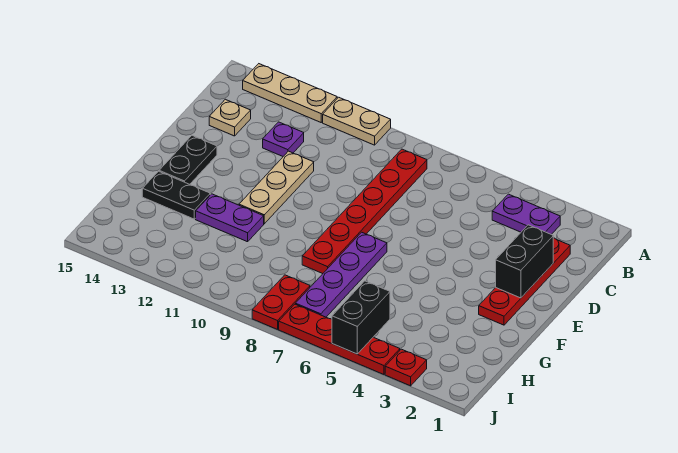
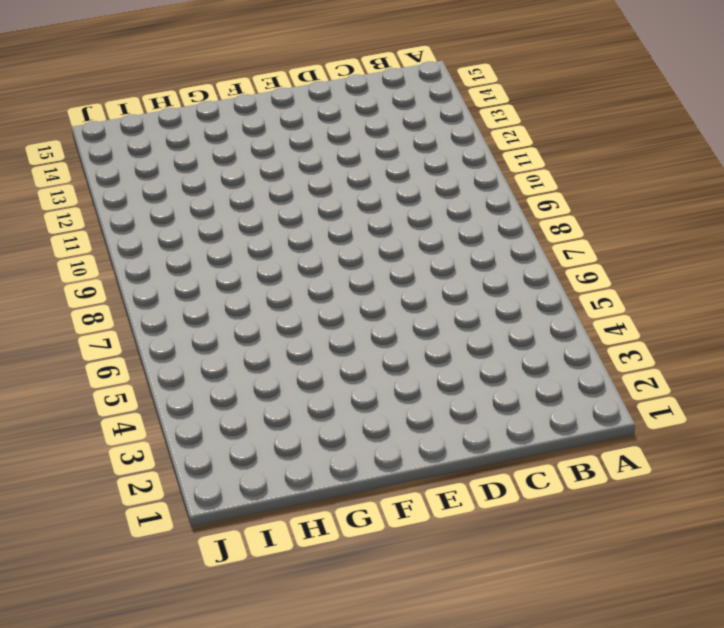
none -> tan plate A10:A11 level 1
none -> tan plate A12:A14 level 1
none -> purple plate B3:B4 level 1

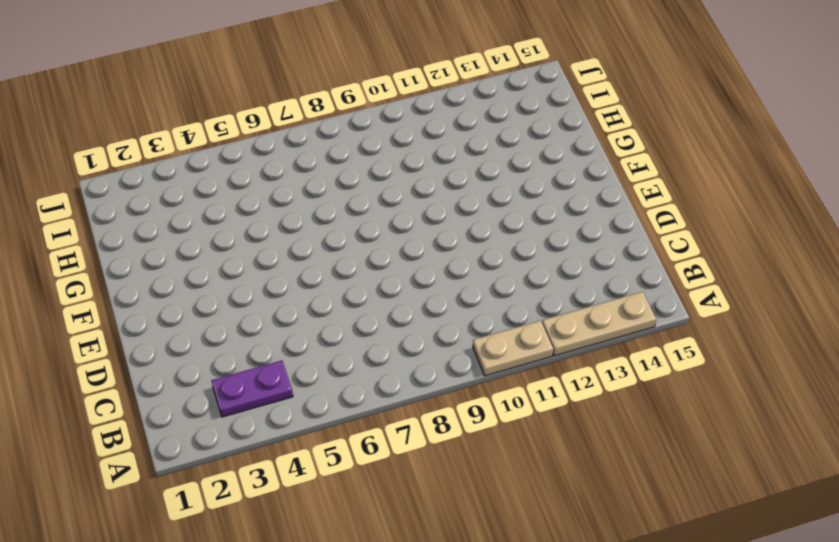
none -> red plate B8:G8 level 1
none -> red plate C2:F2 level 1
none -> purple plate C12 level 1

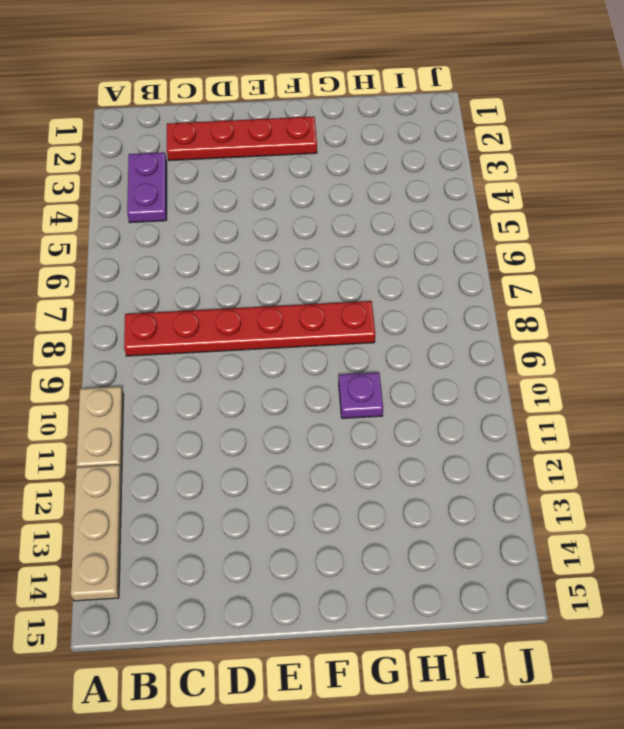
purple plate G10 level 1 -> purple plate C12 level 1
none -> tan plate C14 level 1
none -> tan plate D11:F11 level 1
none -> black plate E14:F14 level 1

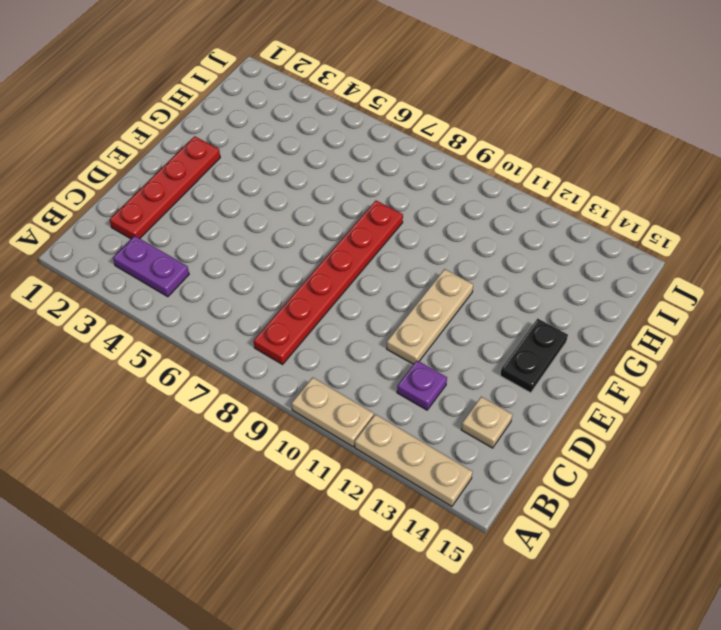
none -> purple plate F7:I7 level 1
none -> purple plate G11:G12 level 1
none -> black plate G13:G14 level 1

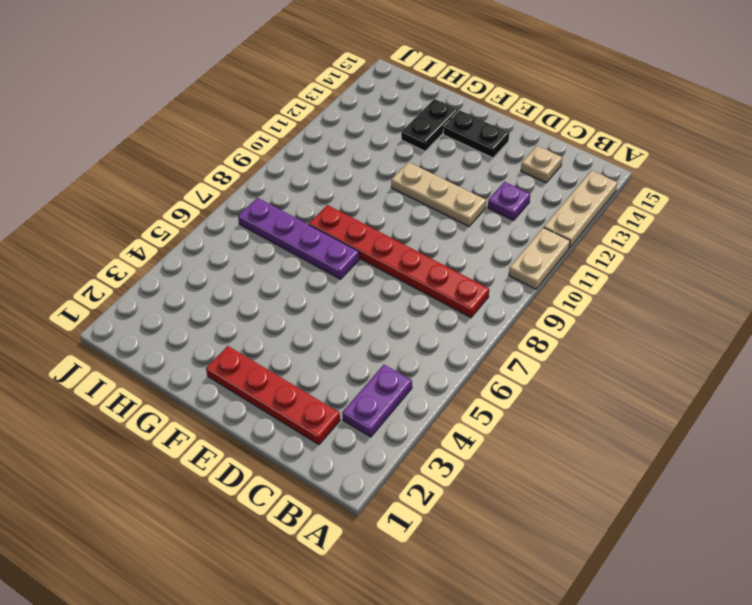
none -> purple plate G11:G12 level 1
none -> red plate I8:J8 level 1
none -> red plate J3 level 1

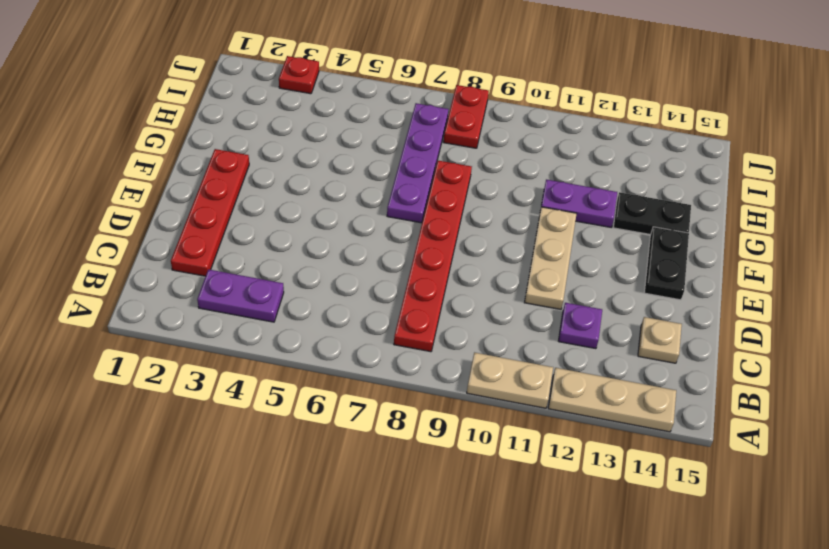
none -> red plate J4:J7 level 1
none -> black brick D2:E2 level 2
none -> black brick I5:J5 level 2

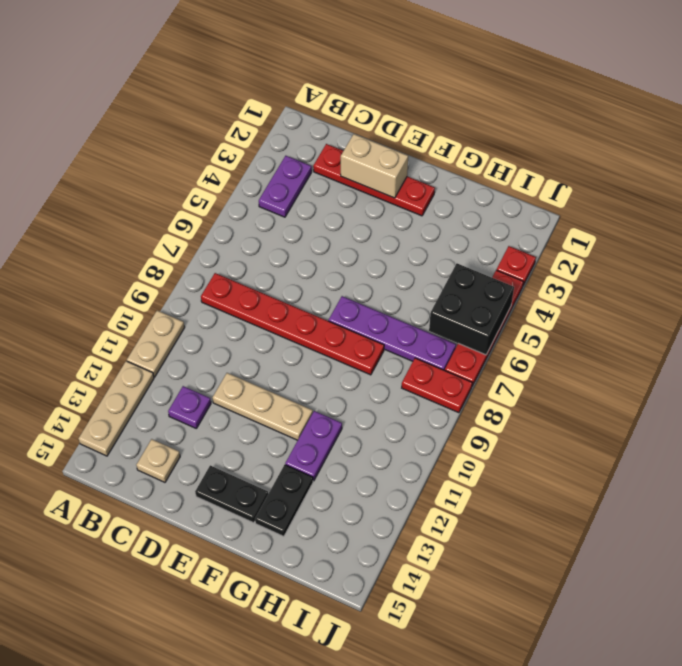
tan brick D2:E2 level 2 -> black brick D2:E2 level 2
black brick I5:J6 level 2 -> black brick I5:J5 level 2

